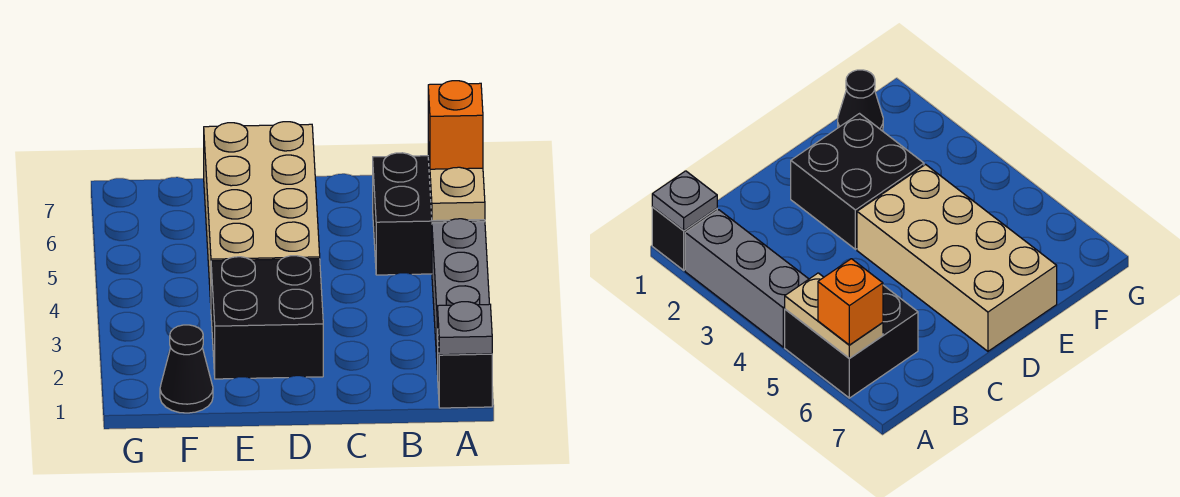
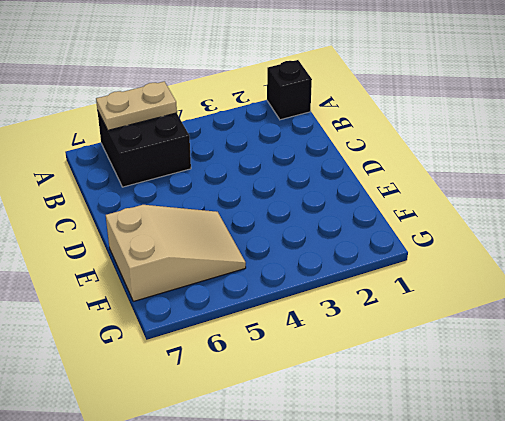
tan slope E5:F7 level 1 top 7 -> tan brick D4:E7 level 1
none -> grey brick A2:A4 level 1
none -> black brick D2:E3 level 1

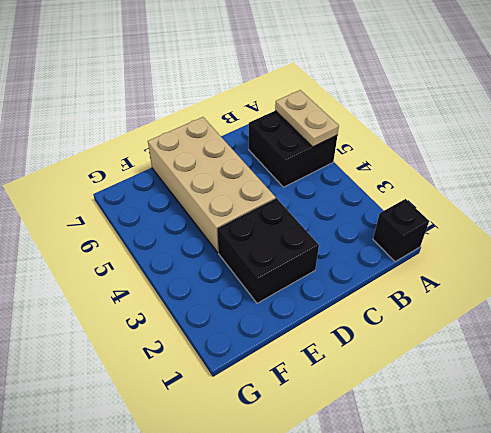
none -> grey brick A2:A4 level 1
none -> black cone F1 level 1

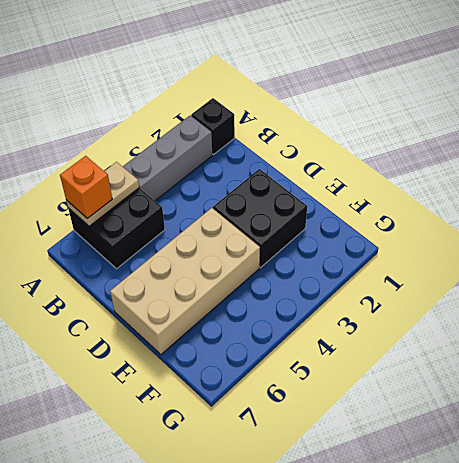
none -> black cone F1 level 1
none -> grey plate A1 level 2

